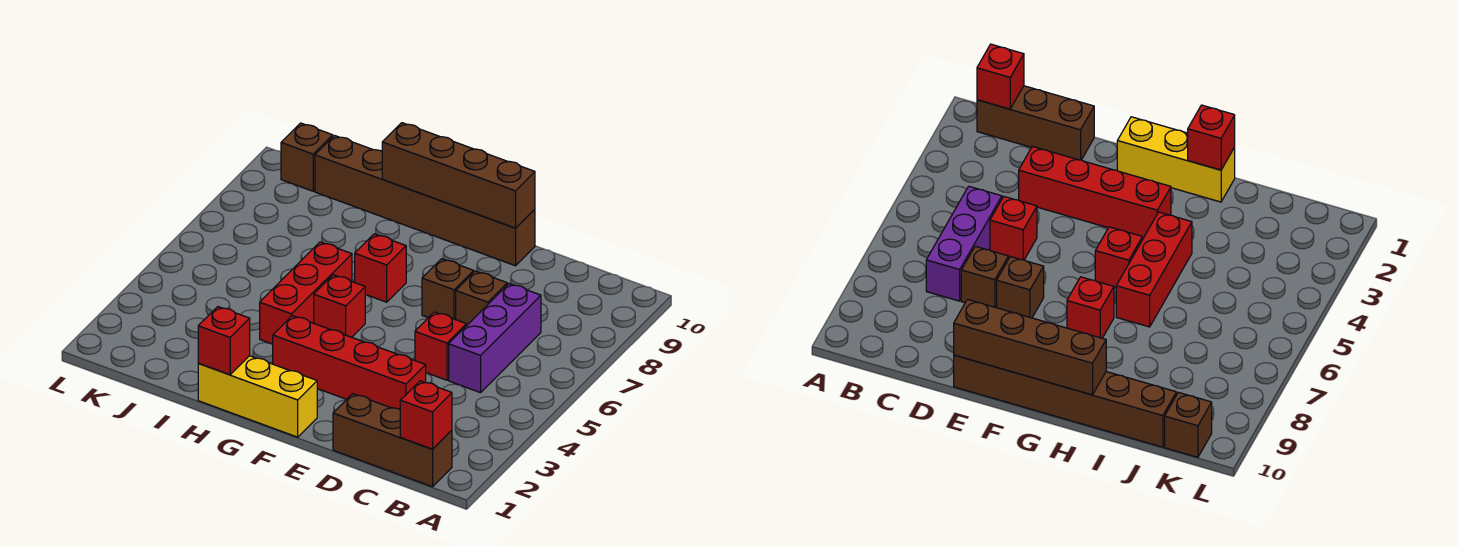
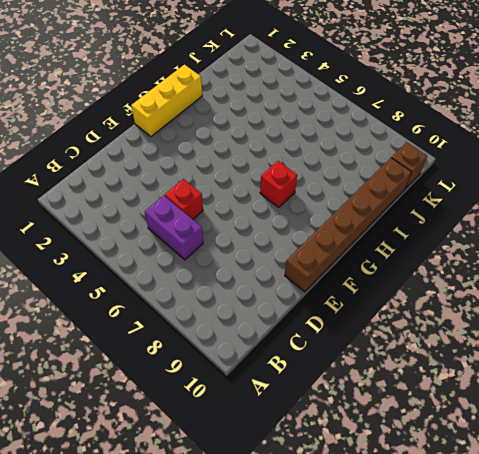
purple brick C5:C6 level 1 -> purple brick C5:C7 level 1
none -> brown brick B1:D1 level 1
none -> red brick D3:G3 level 1
none -> brown brick D7 level 1

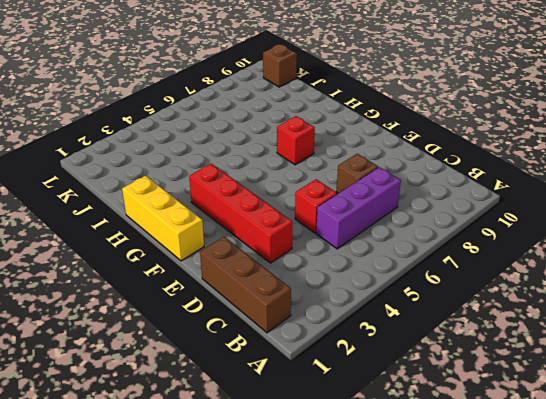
none -> brown brick E7 level 1
none -> brown brick E10:J10 level 1
none -> red brick G5 level 1

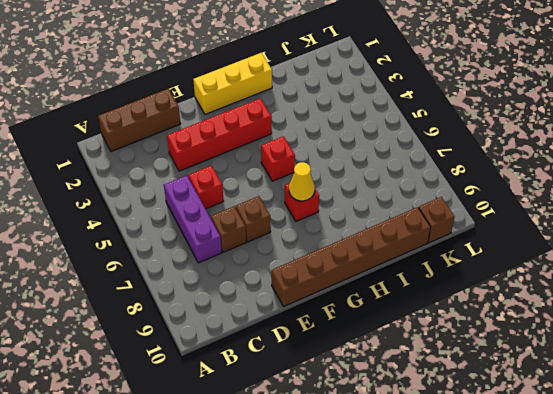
yellow cone G7 level 2 -> none
none -> red brick H4:H6 level 1
none -> red brick B1 level 2
none -> brown brick E10:H10 level 2

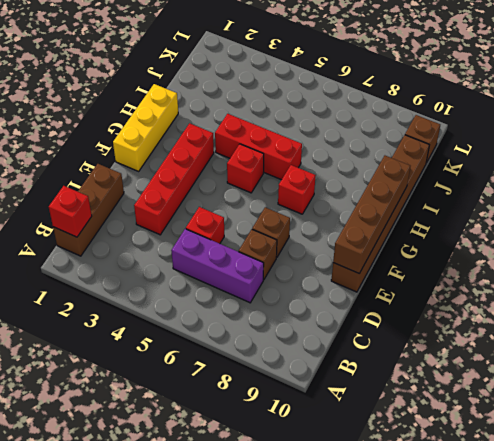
none -> red brick H1 level 2

